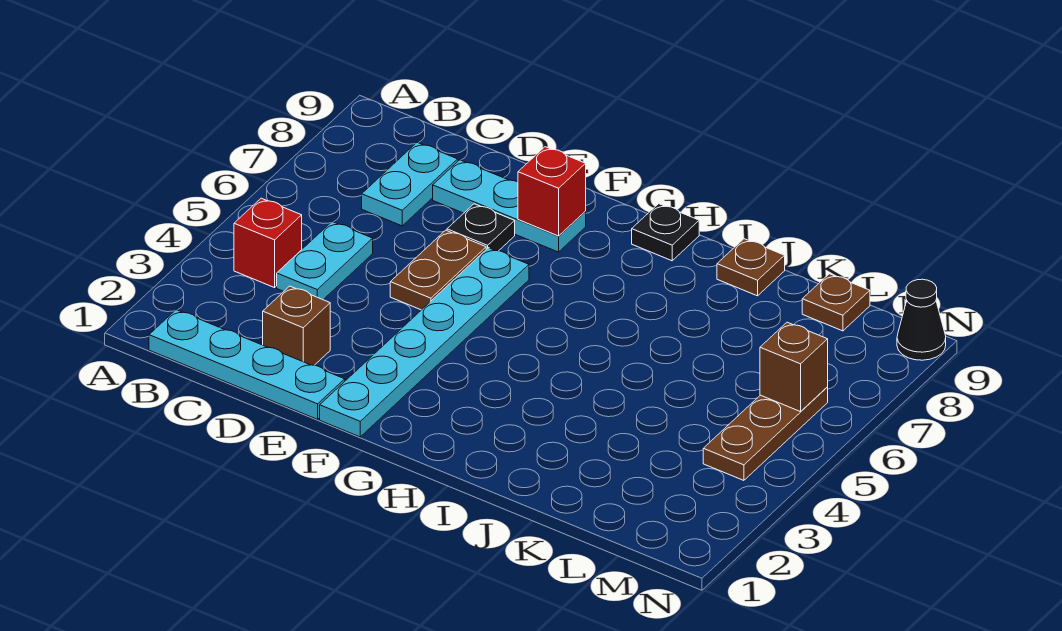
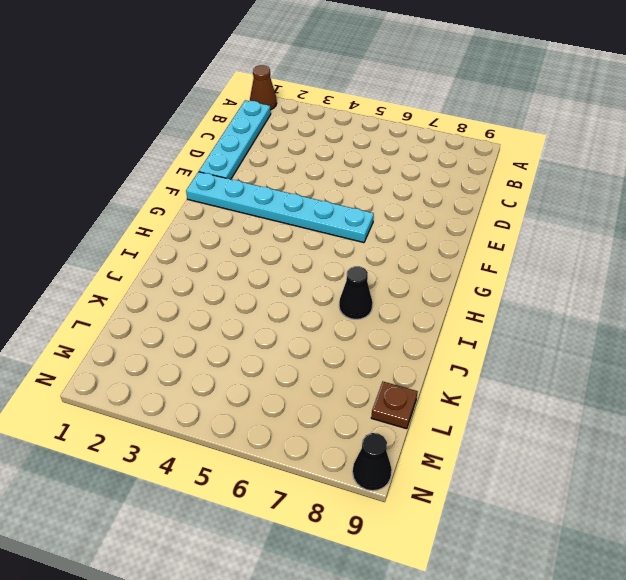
brown cone A1 level 1 -> none
black cone I7 level 1 -> none
none -> red brick B4 level 1
none -> cyan plate C4:C5 level 1
none -> cyan plate C7:C8 level 1

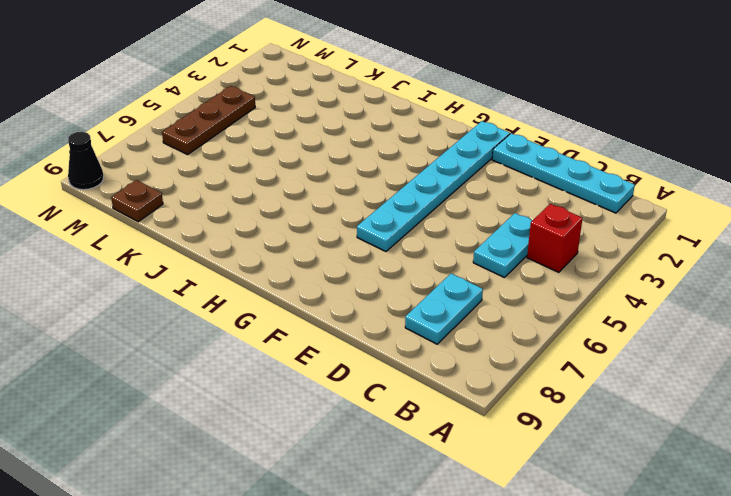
none -> brown brick D2 level 1
none -> cyan plate D8:F8 level 1
none -> brown plate E5:E6 level 1

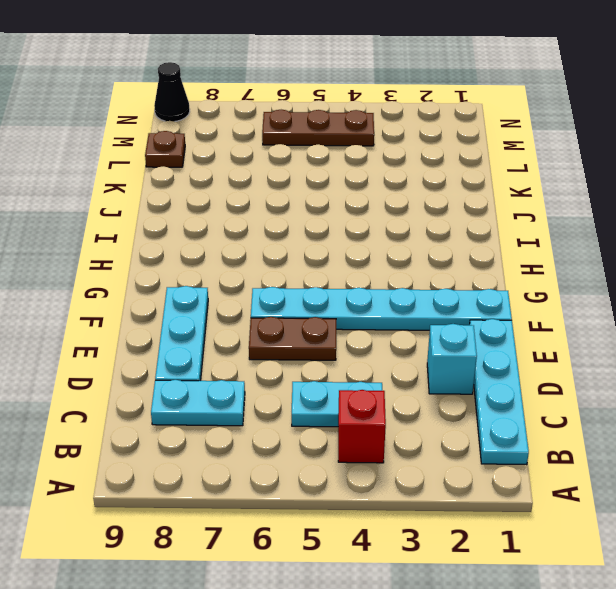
cyan brick D2 level 1 -> brown brick D2 level 1
none -> black plate E7 level 1
none -> black plate H9 level 1
none -> brown plate J9 level 1

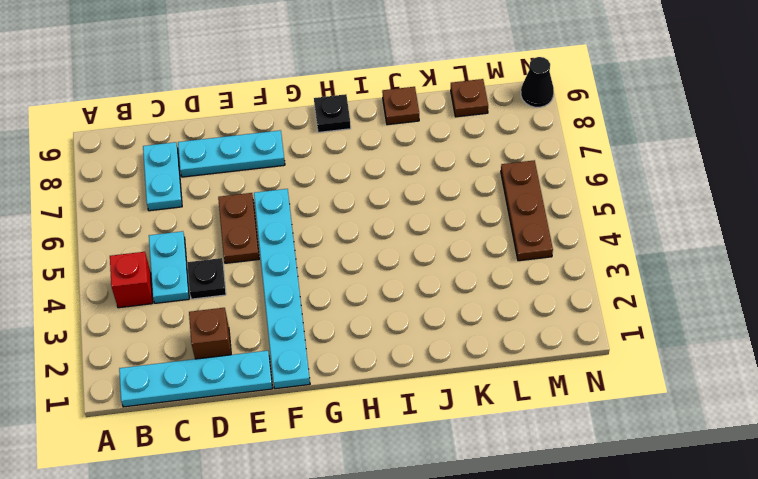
black plate D4 level 1 -> black plate E7 level 1
none -> red brick F8 level 2
none -> brown brick M6 level 2

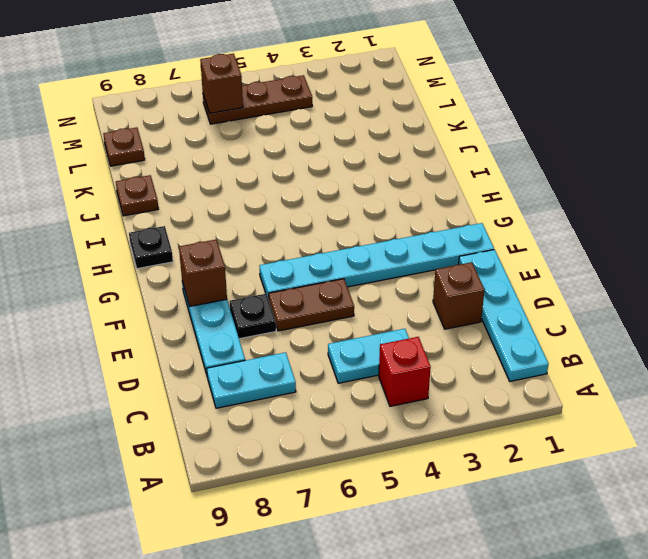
brown brick F8 level 2 -> red brick F8 level 2
none -> black cone N9 level 1

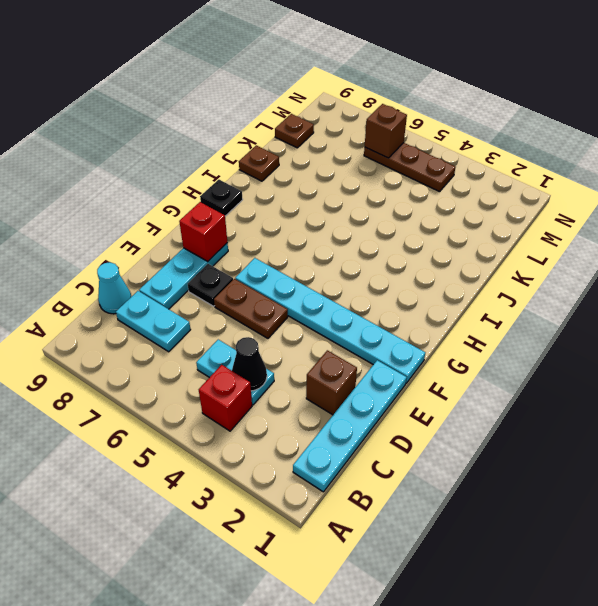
black cone C4 level 2 -> black cone N9 level 1
cyan cone C9 level 1 -> none

